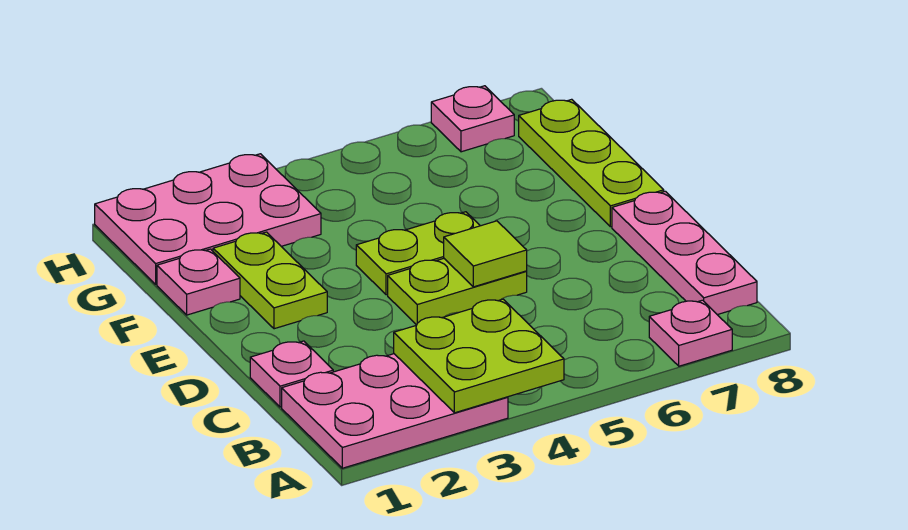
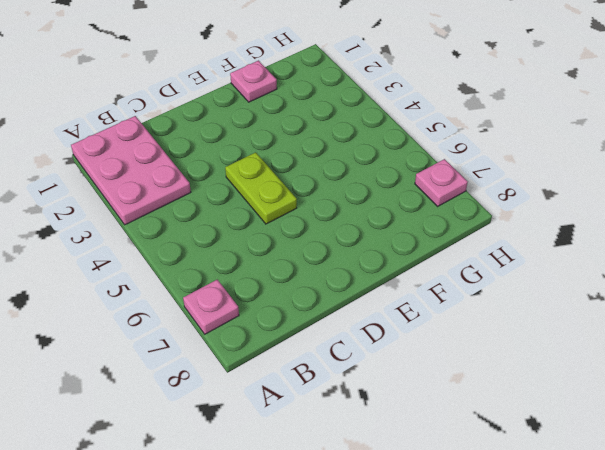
none -> pink plate B8:D8 level 1
none -> pink plate C1 level 1
none -> lime plate E2:F2 level 1

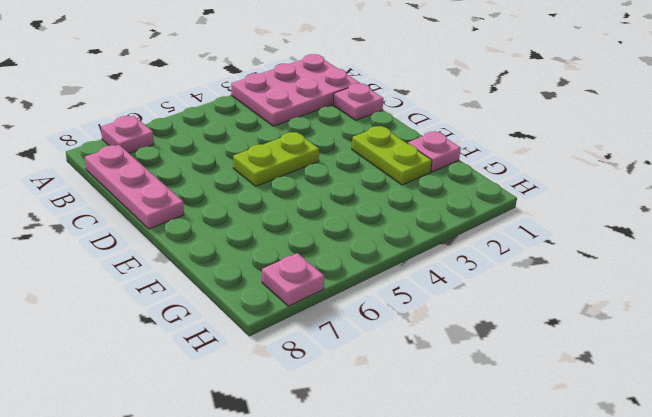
none -> lime plate E4:E5 level 1
none -> lime plate E8:G8 level 1
none -> pink plate G1:H3 level 1

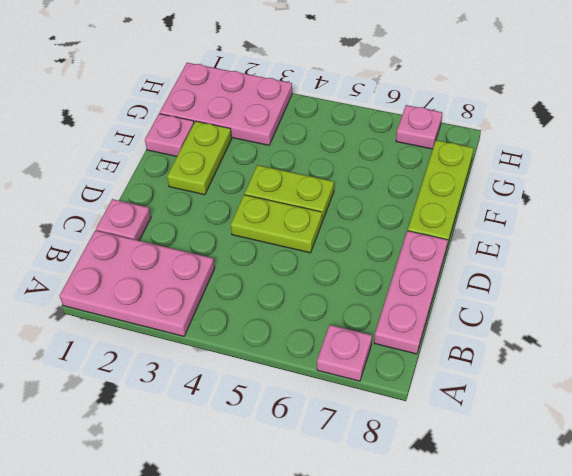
none -> lime plate A3:B4 level 2
none -> lime tile D5 level 2

